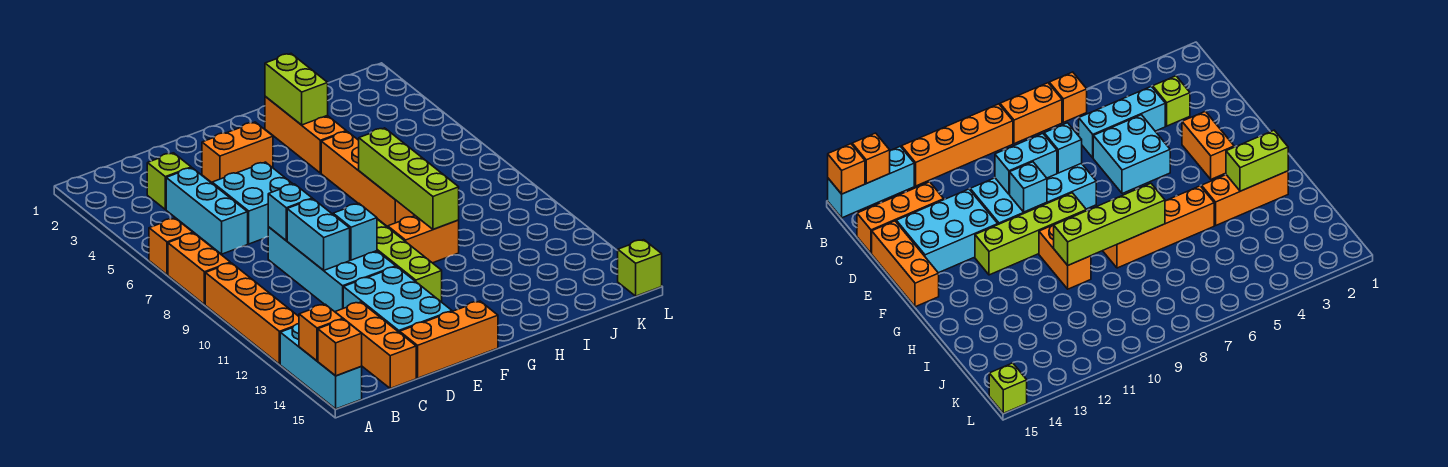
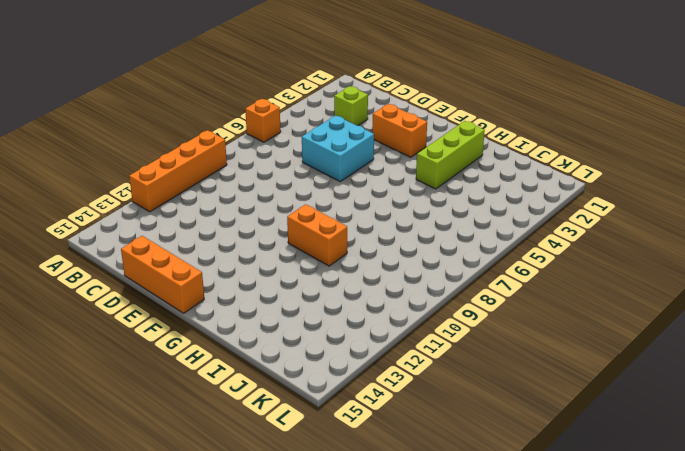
lime brick H2:H4 level 1 -> orange brick H2:H4 level 1
none -> orange brick A7:A8 level 1
none -> cyan brick A13:A15 level 1
none -> cyan brick C4:C6 level 1

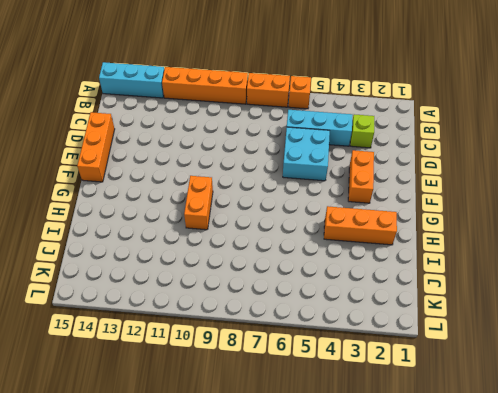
none -> orange brick C13:C15 level 1
none -> cyan brick D8:E11 level 1
none -> cyan brick D12:E14 level 1

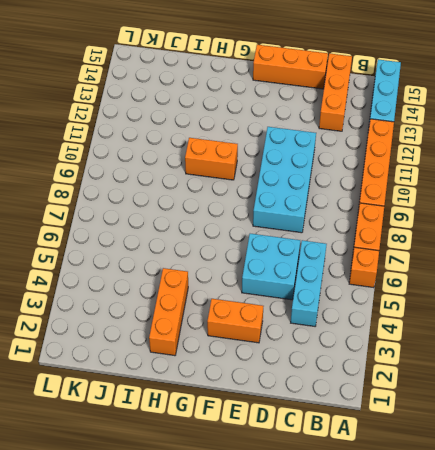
none -> lime brick C3 level 1
none -> cyan brick D12:E14 level 1
none -> lime brick F9:F12 level 1

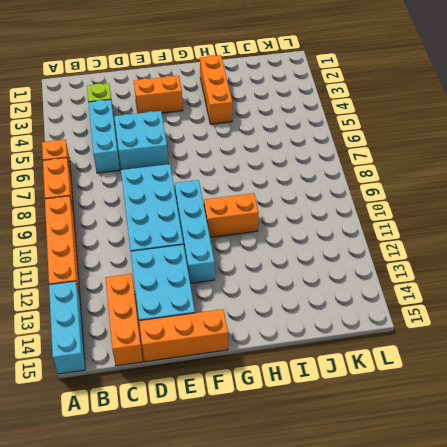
cyan brick F9:F12 level 1 -> lime brick F9:F12 level 1
none -> orange brick H5:H8 level 1
none -> lime brick L15 level 1
none -> orange brick A14 level 2

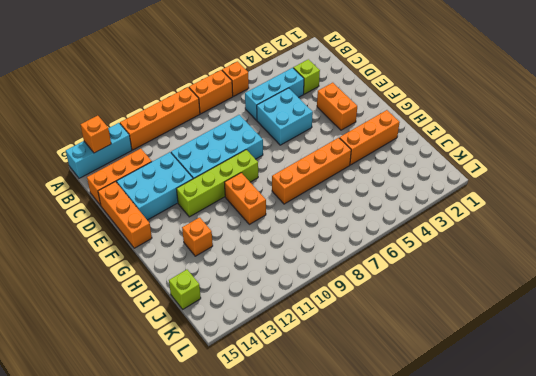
orange brick H13 level 1 -> orange brick A15 level 2
lime brick J15 level 1 -> lime brick L15 level 1
none -> cyan brick D8 level 2
none -> cyan brick D9:D10 level 2
none -> cyan brick E10 level 2

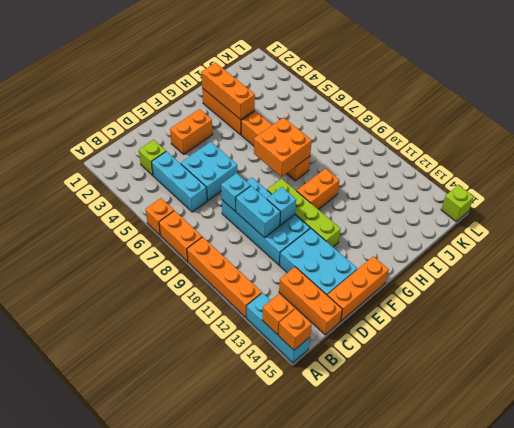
orange brick G7:H8 level 2 -> lime brick H7:H10 level 2
orange brick H2:H4 level 2 -> lime brick H2:H3 level 2

